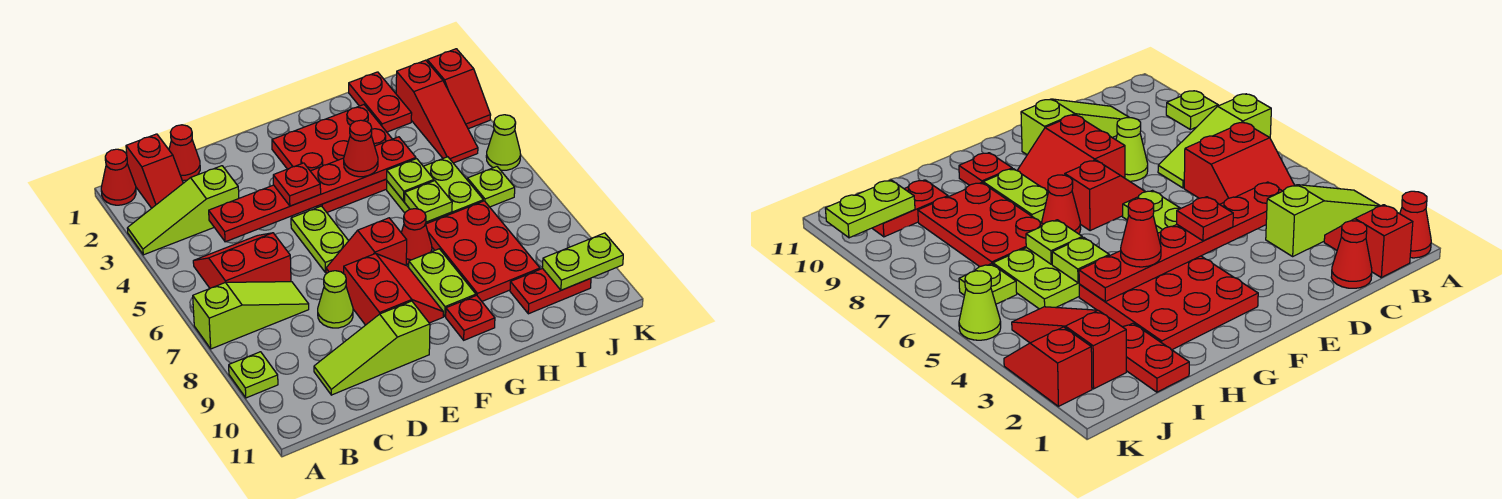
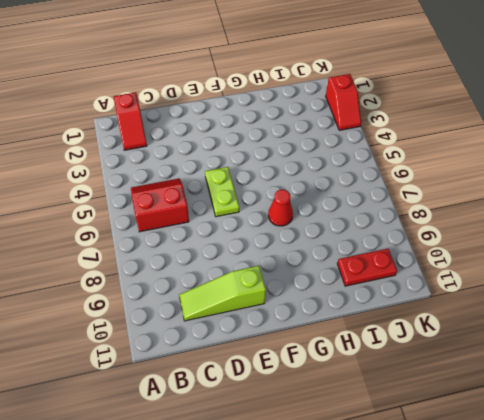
none -> red cone A1 level 1
none -> lime slope A3:C3 level 1 top C
none -> lime slope A7:C7 level 1 top A
none -> lime plate A9 level 1

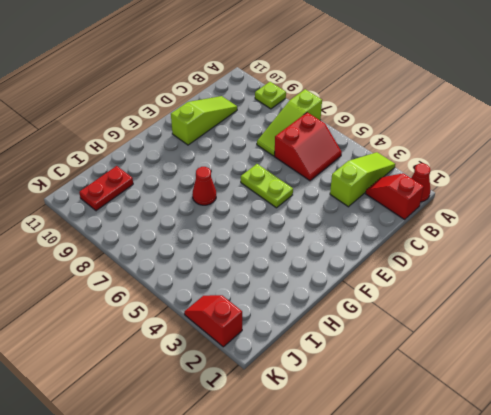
none -> red cone C1 level 1
none -> lime cone D8 level 1
none -> red slope E7:F7 level 1 top F
none -> red slope E8:F9 level 1 top E

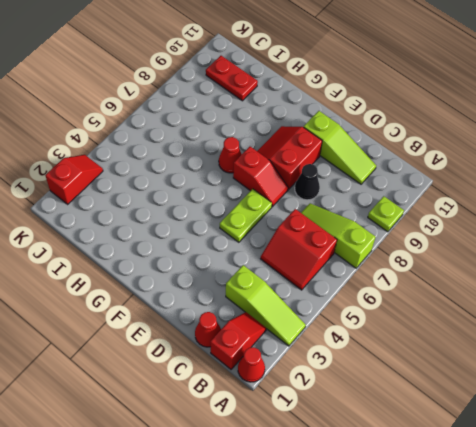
black cone D8 level 1 -> lime cone D8 level 1
none -> red plate F2:H4 level 1
none -> lime plate G8:G9 level 1
none -> red plate G10 level 1
none -> lime plate H5:I6 level 1

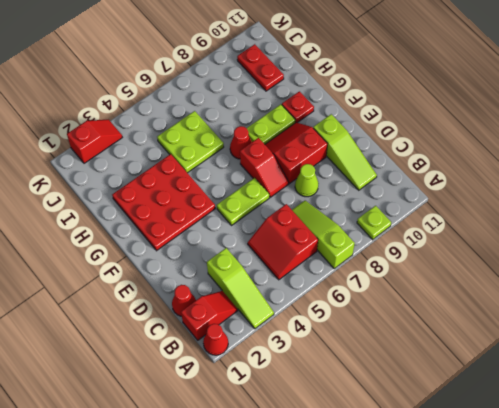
none -> red plate H7:I9 level 1
none -> red plate I1:I2 level 1
none -> red slope J2:J4 level 1 top 2
none -> lime plate J6 level 1

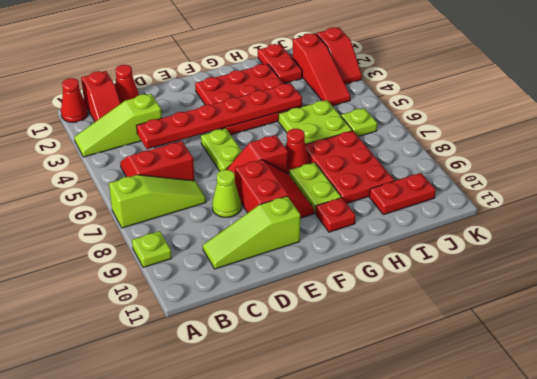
none -> lime cone K5 level 1
none -> lime plate H5 level 2
none -> lime plate H6 level 2
none -> lime plate J10:K10 level 2

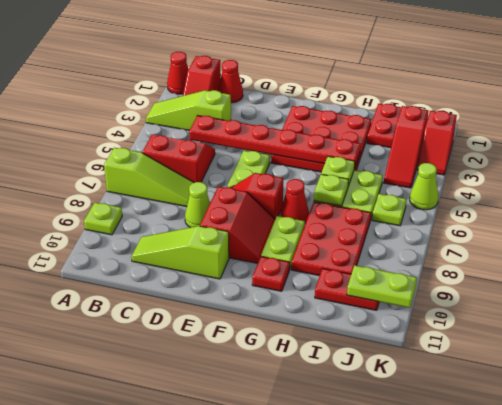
none -> red plate E4 level 3
none -> red cone G4 level 3

